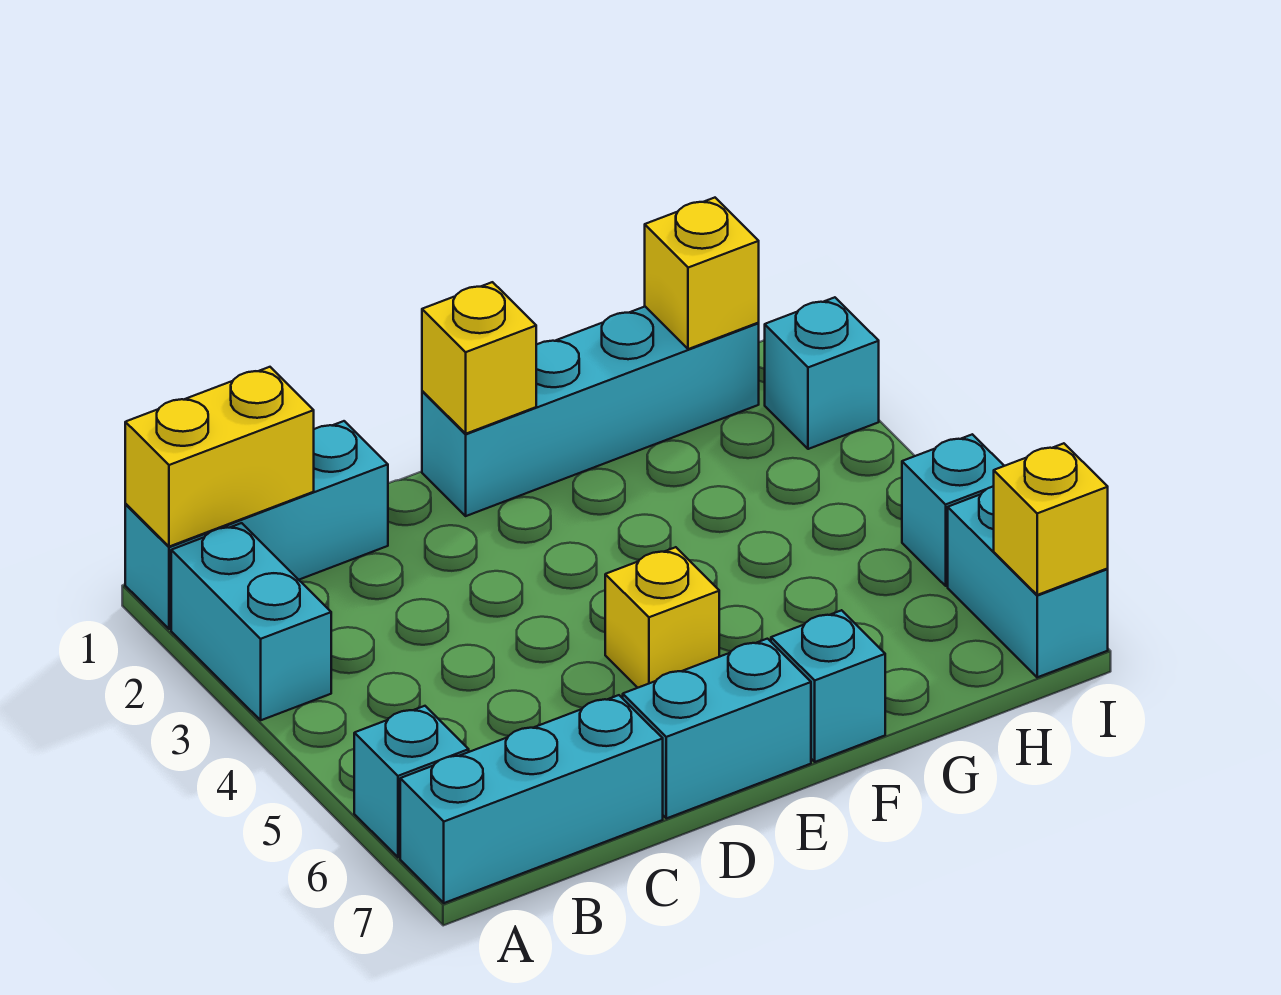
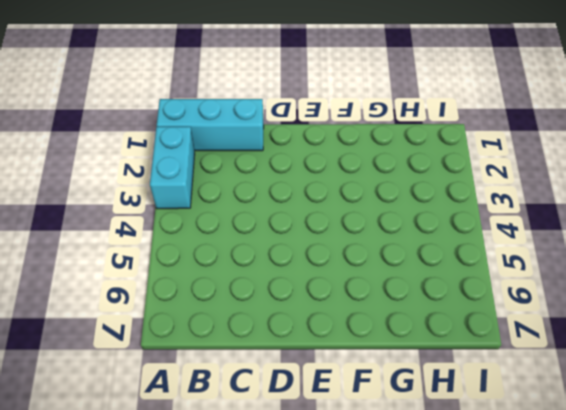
none -> cyan brick A6 level 1
none -> cyan brick A7:C7 level 1
none -> cyan brick D7:E7 level 1

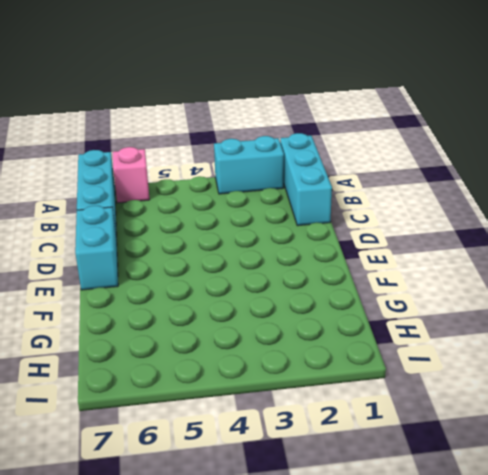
pink brick A6 level 1 -> cyan brick A6 level 1
none -> cyan brick E1:H1 level 1
none -> yellow brick E5 level 1
none -> cyan brick F7 level 1

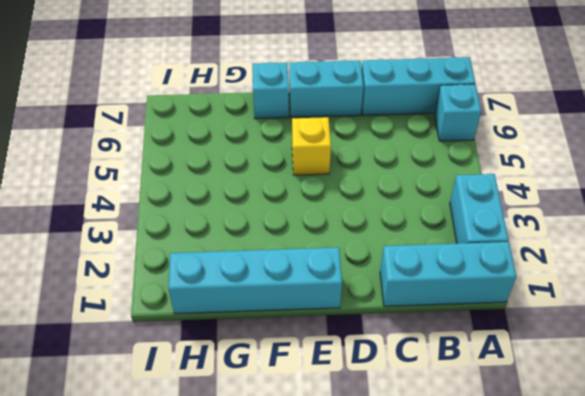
none -> cyan brick I2 level 1
none -> cyan brick I5 level 1
none -> cyan brick I6:I7 level 1

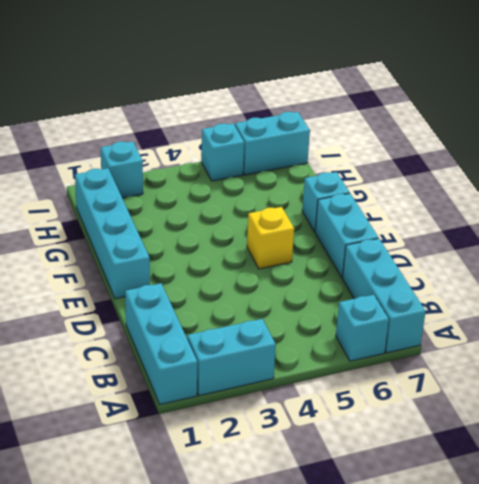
none -> yellow brick A1:B1 level 2
none -> yellow brick E1 level 2
none -> yellow brick H1 level 2

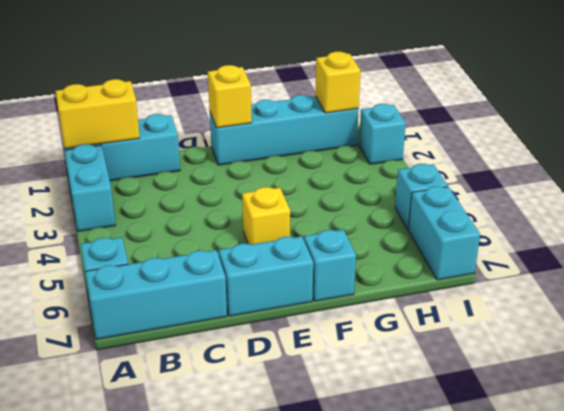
none -> yellow brick I7 level 2

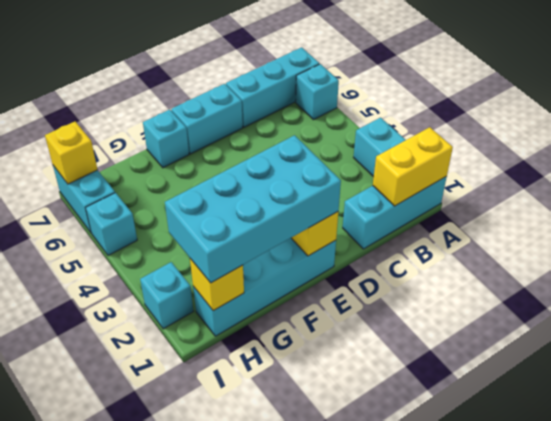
cyan brick E1:H2 level 3 -> none
none -> yellow brick E5 level 1

